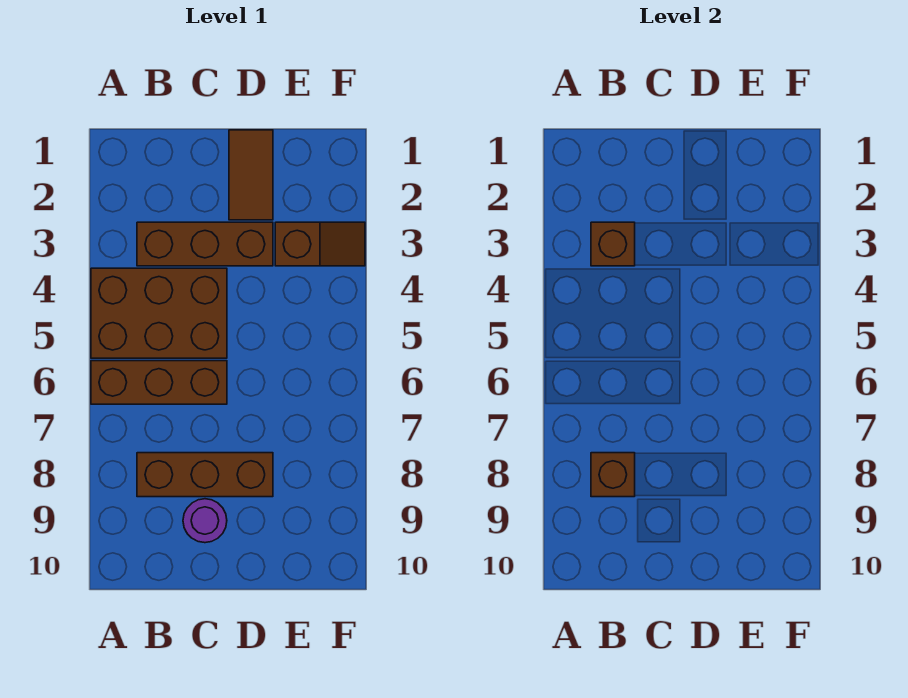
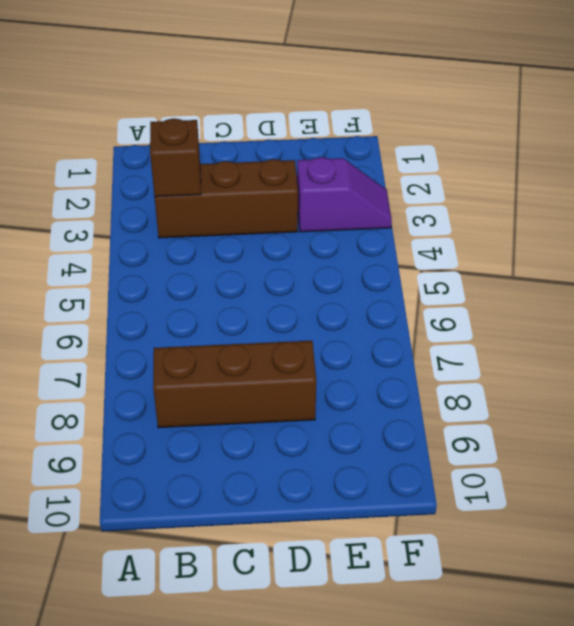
purple slope E3:F3 level 1 top E -> brown slope E3:F3 level 1 top E
none -> brown brick A4:C5 level 1
none -> brown brick A6:C6 level 1

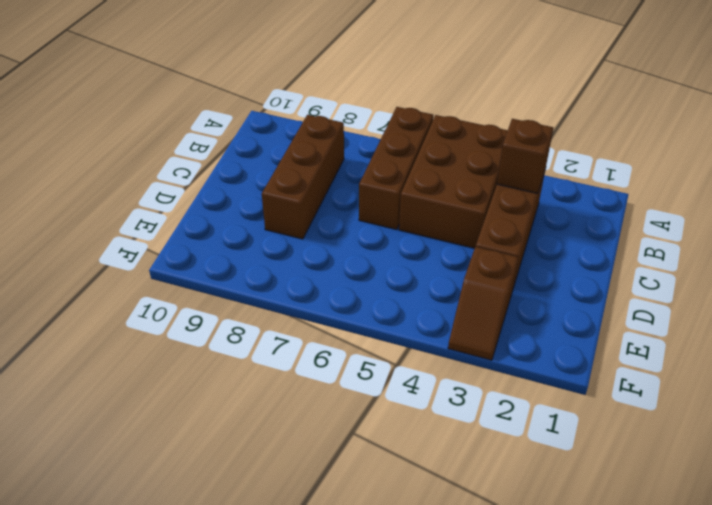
none -> purple round brick C9 level 1
none -> brown tile D1:D2 level 1

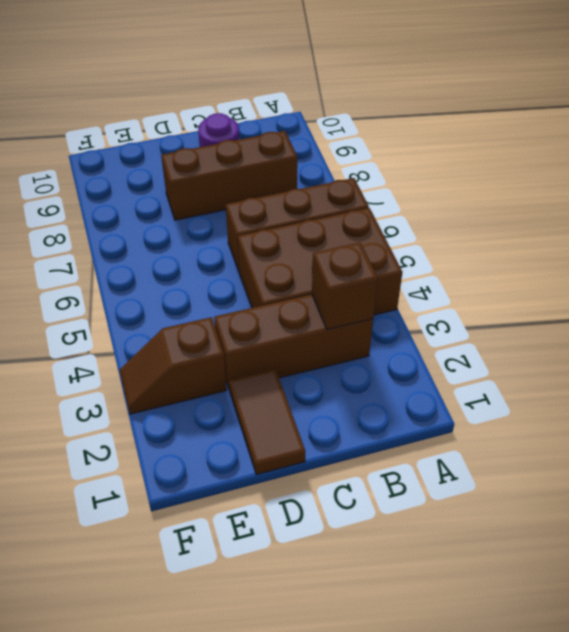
none -> brown brick B8 level 2

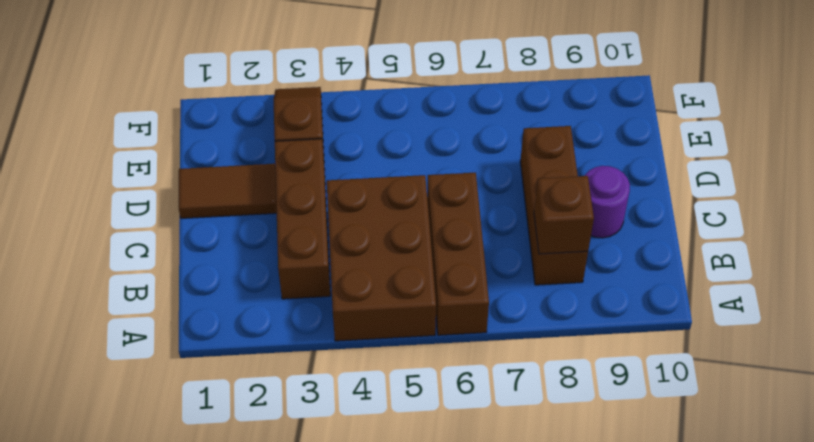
none -> brown brick B3 level 2

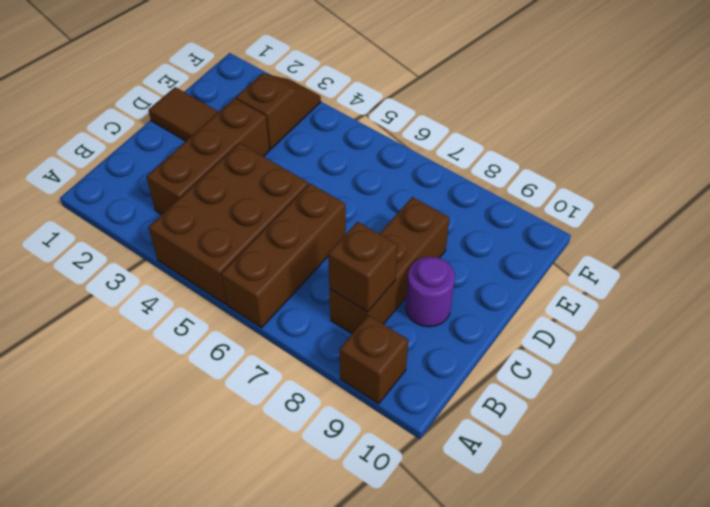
brown brick A9 level 1 -> brown brick B3 level 2

